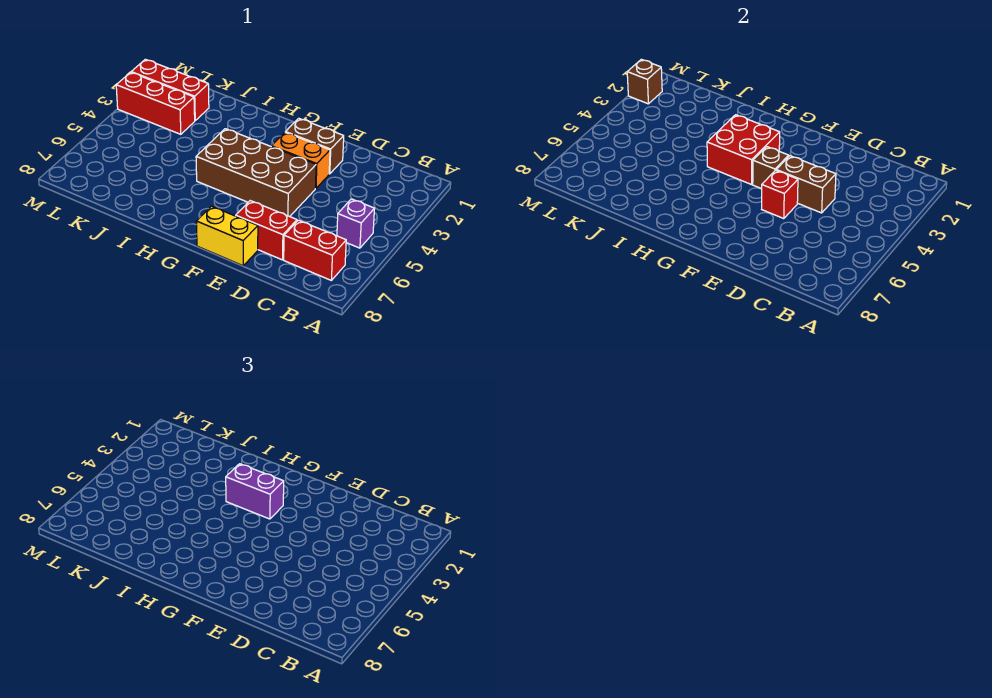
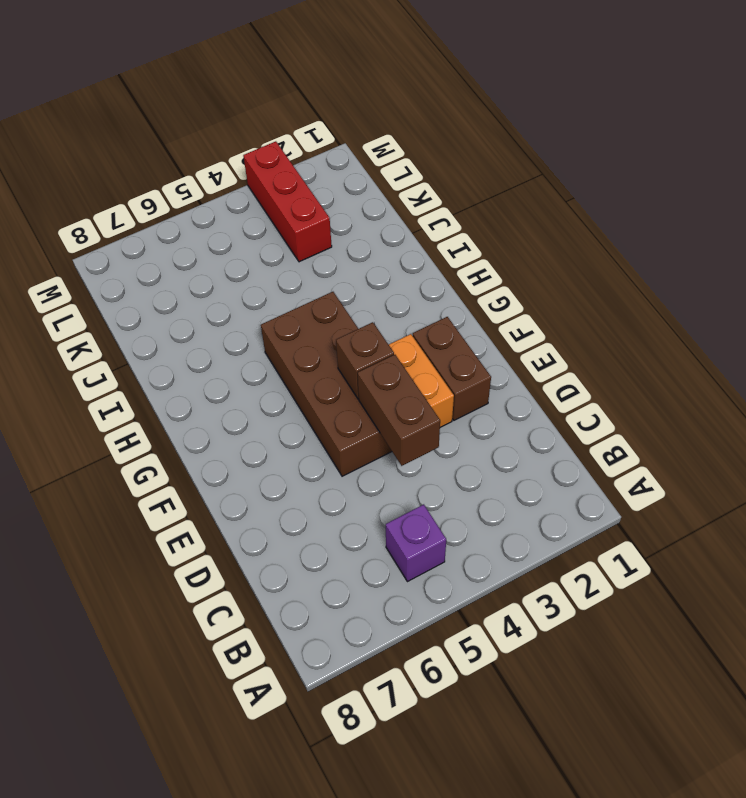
none -> red brick B7:C7 level 1
none -> red brick D7:E7 level 1
none -> yellow brick E8:F8 level 1

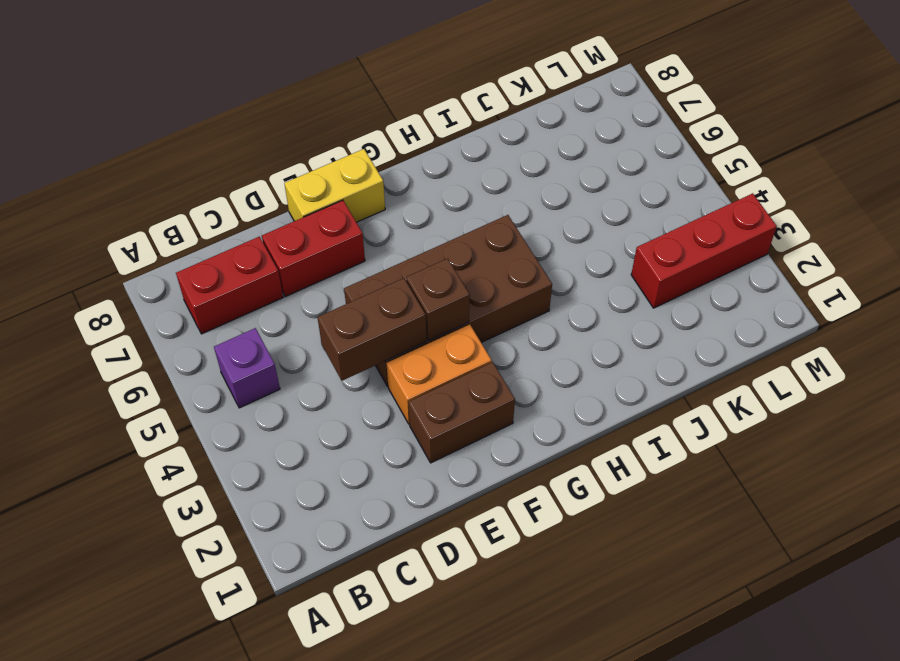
none -> red brick K2:M2 level 1
none -> red brick E5 level 2
none -> red brick G3:H4 level 2

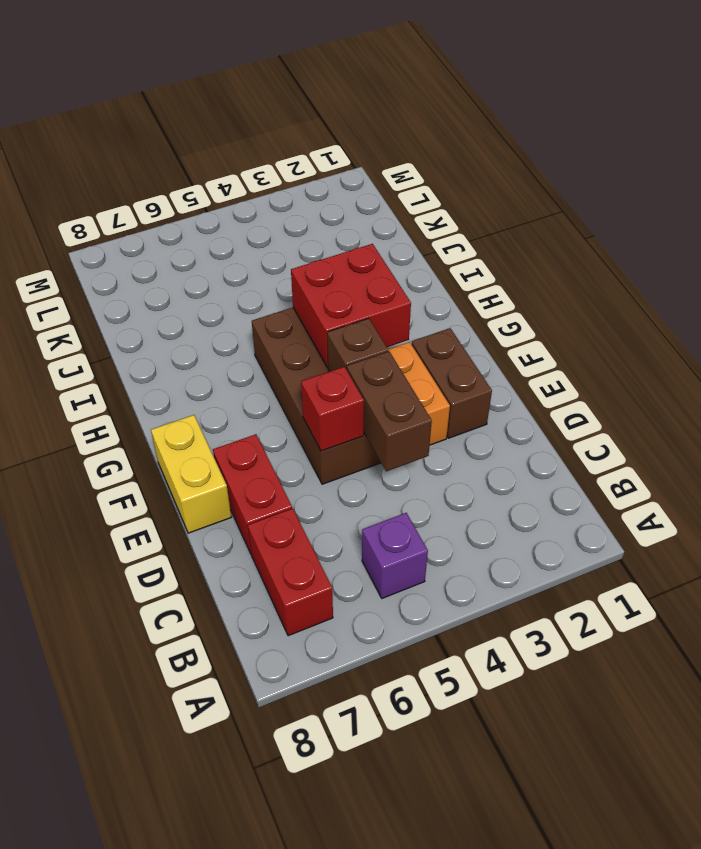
none -> red brick K2:M2 level 1
none -> red brick K3:M3 level 1
none -> brown brick M2 level 2

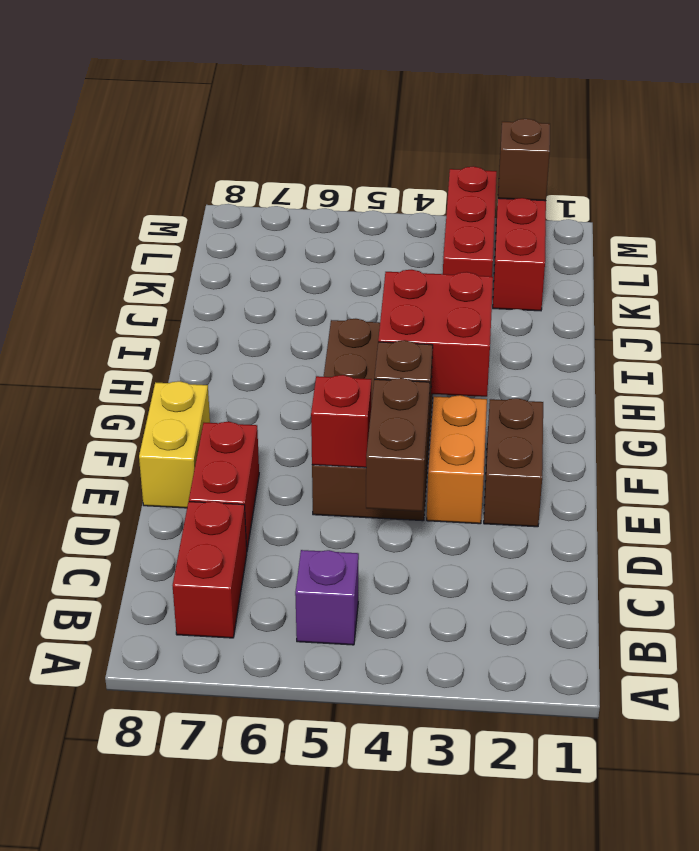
none -> purple brick G3:H3 level 3

